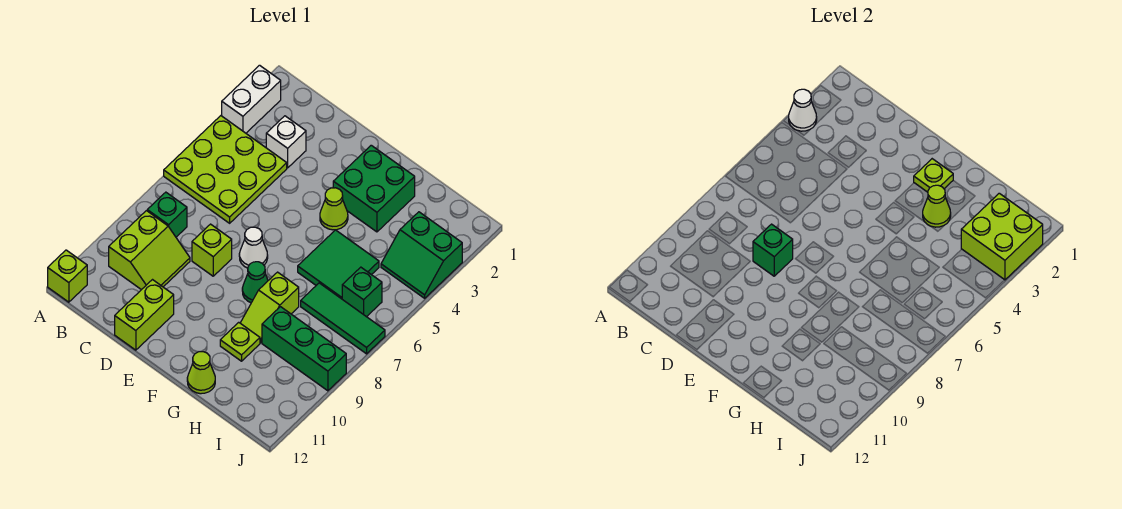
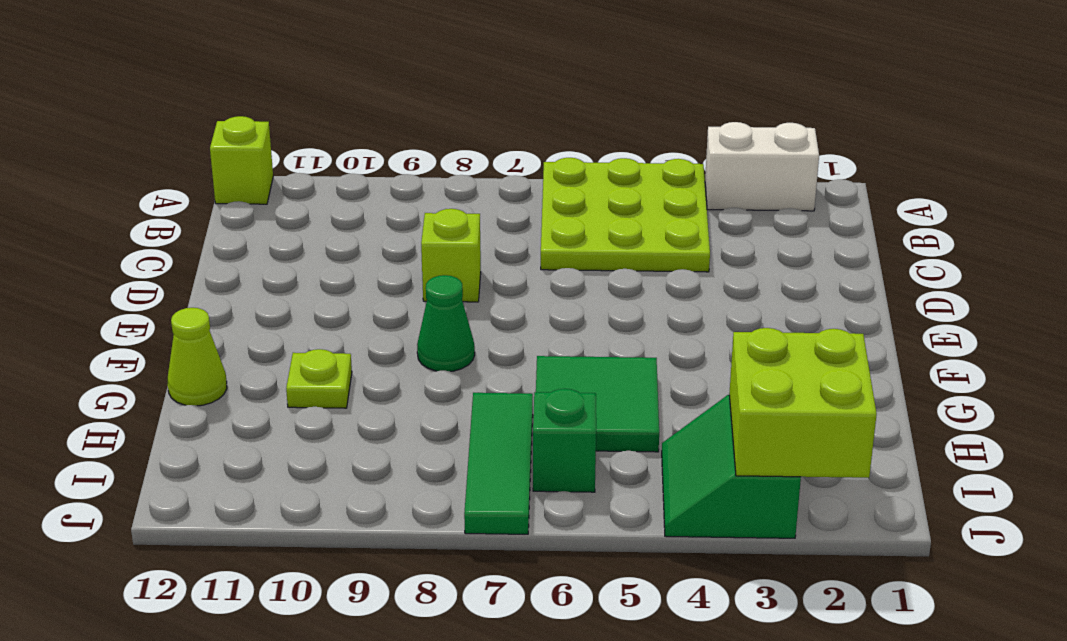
none -> green brick B8 level 1
none -> lime slope B9:C10 level 1 top B
none -> white brick C3 level 1

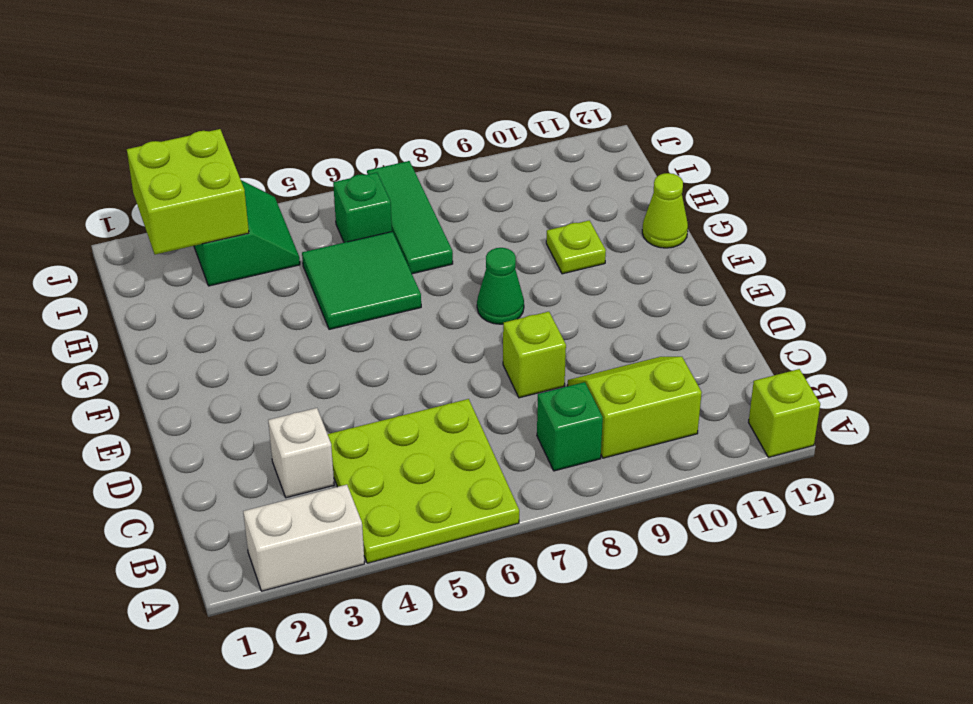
none -> lime brick D11:D12 level 1
none -> white cone E7 level 1
none -> green brick F2:G3 level 1

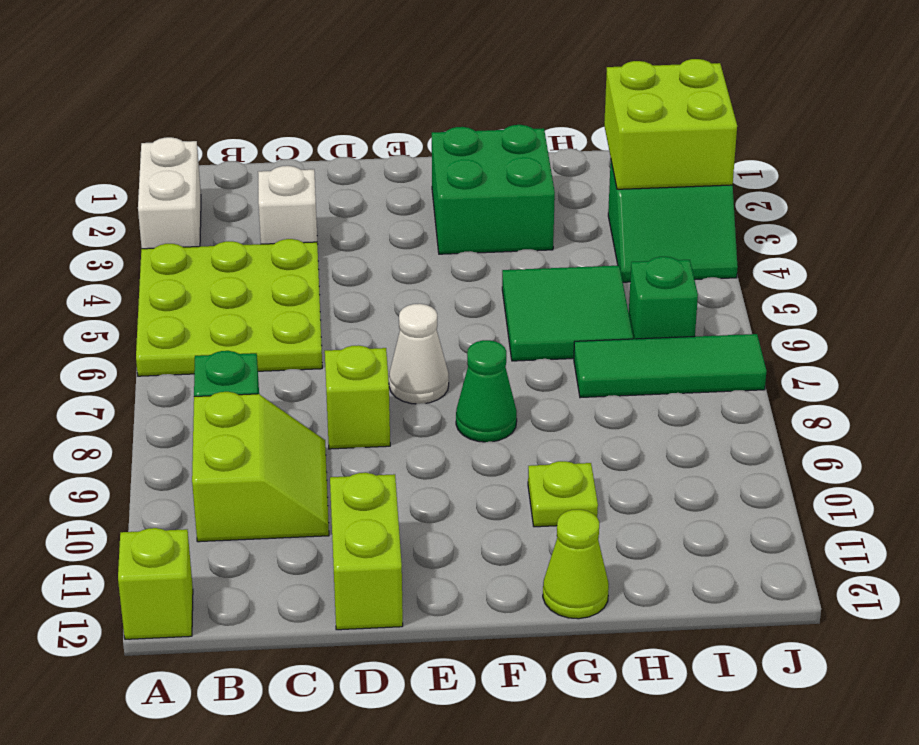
none -> lime cone F4 level 1
none -> lime slope G8:G9 level 1 top 8
none -> green brick H9:J9 level 1

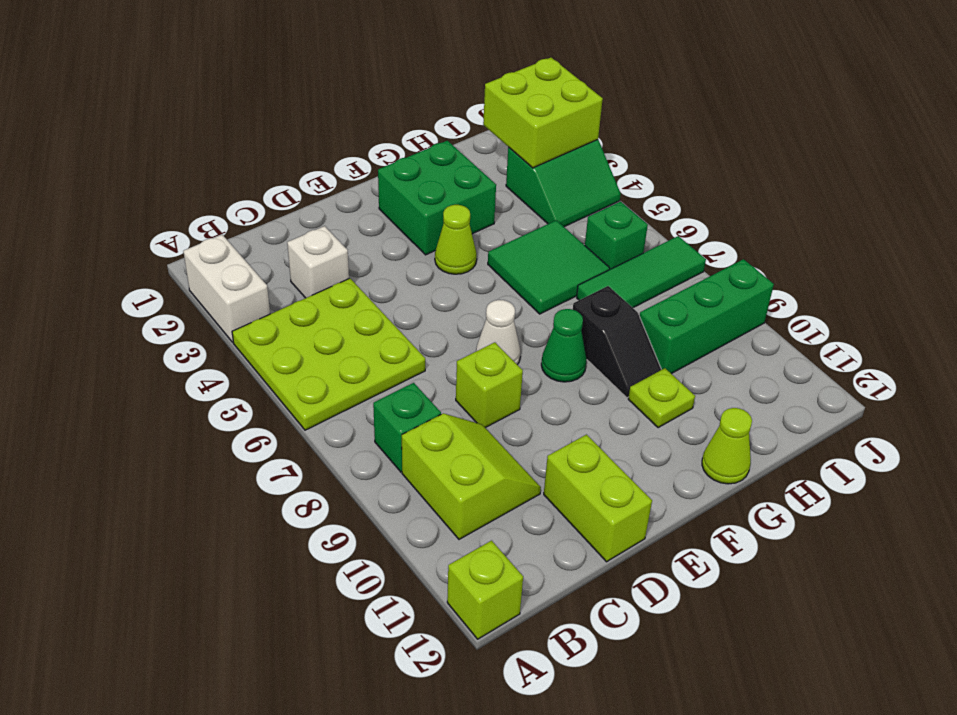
black slope G8:G9 level 1 top 8 -> lime slope G8:G9 level 1 top 8
none -> white cone A3 level 2
none -> green brick D8 level 2
none -> lime plate F2 level 2

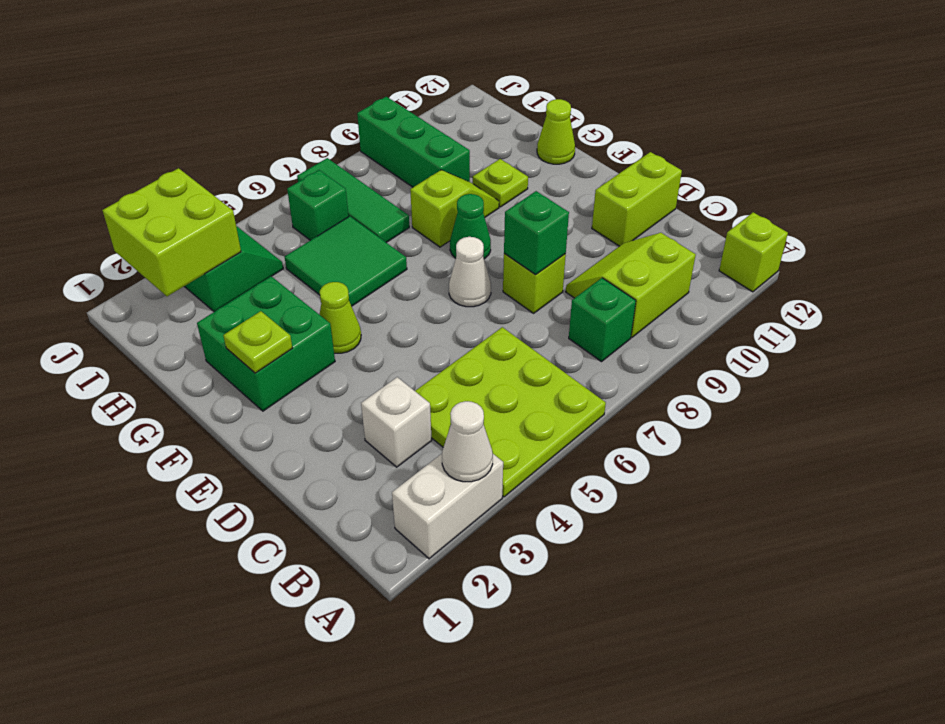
none -> lime cone G3 level 2

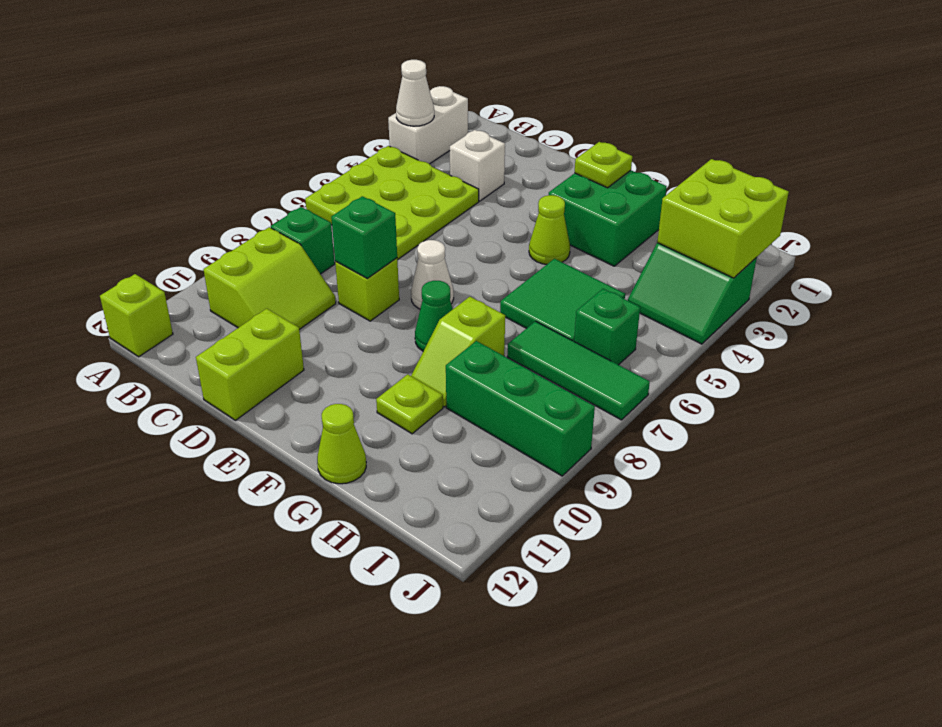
none -> lime cone G3 level 2

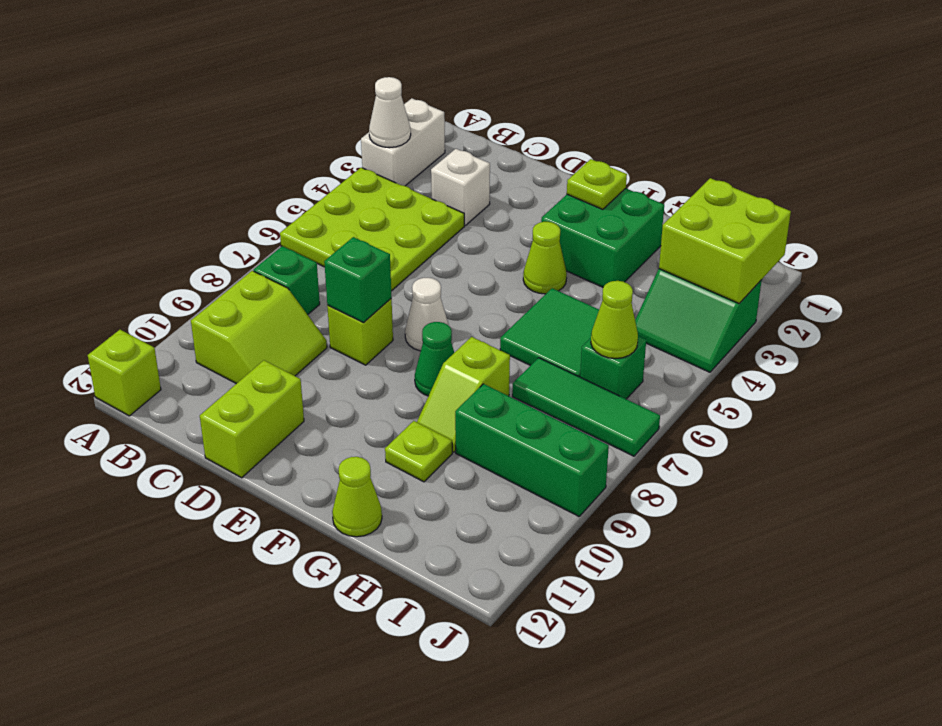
lime cone I6 level 2 -> lime cone G3 level 2

